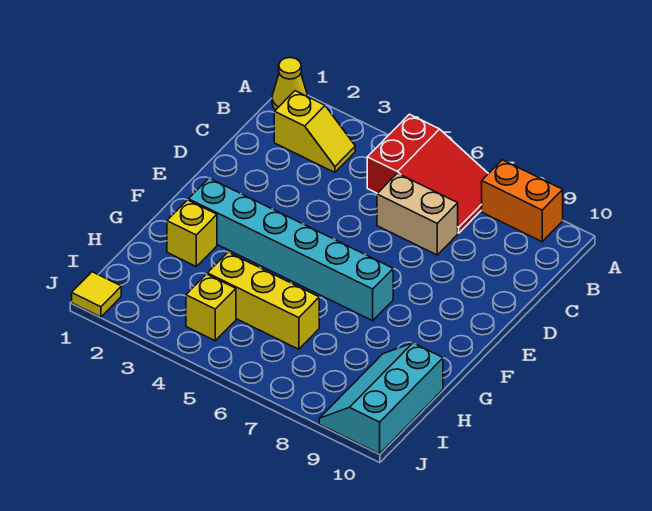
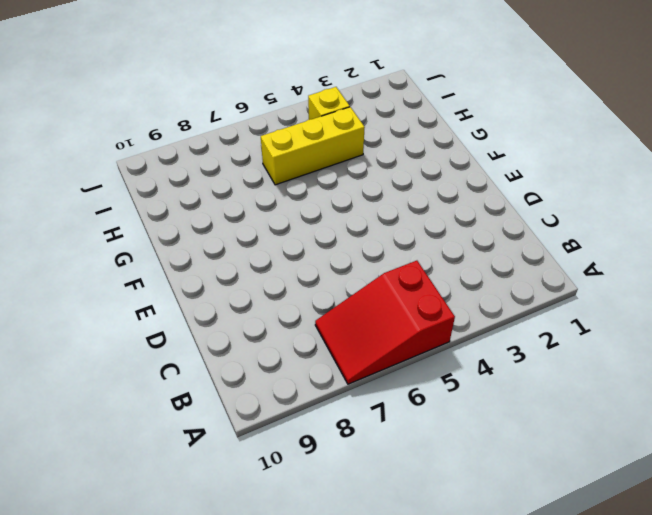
none -> yellow cone A1 level 1
none -> orange brick A8:A9 level 1

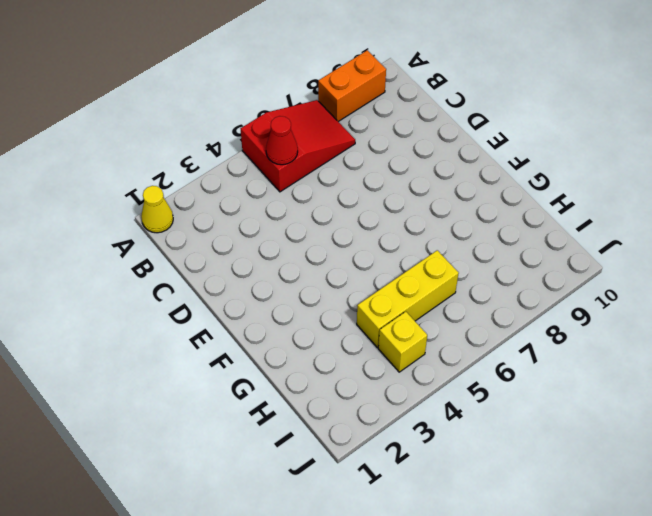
red cone B5 level 2 -> none
none -> yellow slope B2:B3 level 1 top 2
none -> tan brick C6:C7 level 1

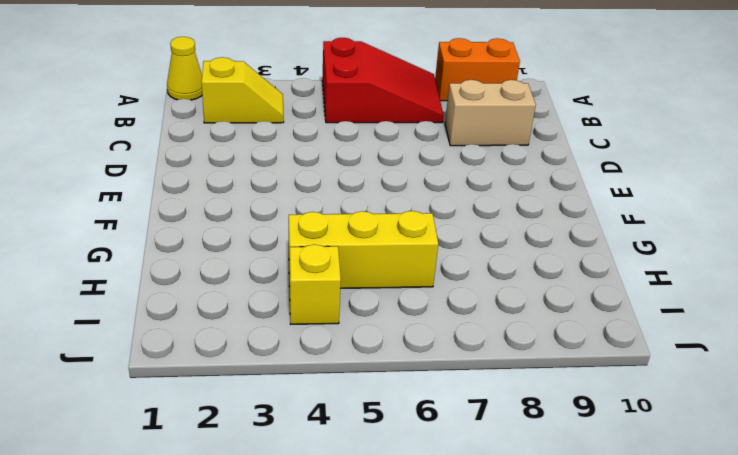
tan brick C8:C9 level 1 -> tan brick C6:C7 level 1
none -> cyan brick F2:F7 level 1
none -> yellow brick G2 level 1

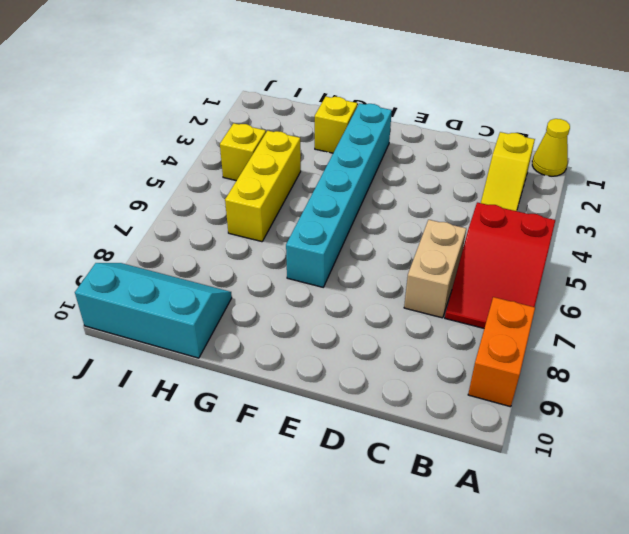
none -> yellow tile J1 level 1

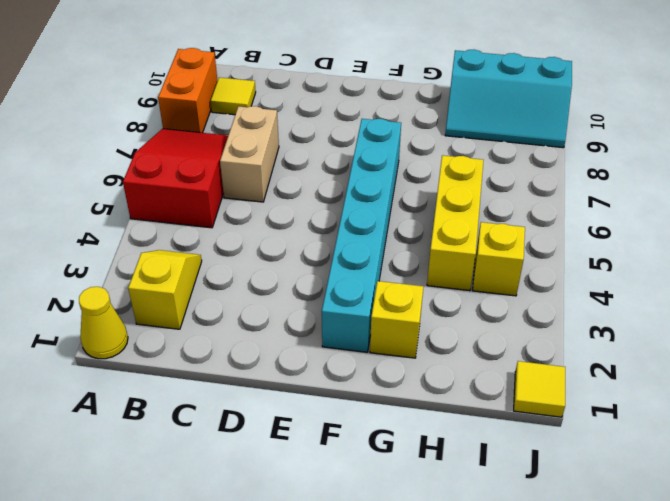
yellow tile B9 level 1 -> none

